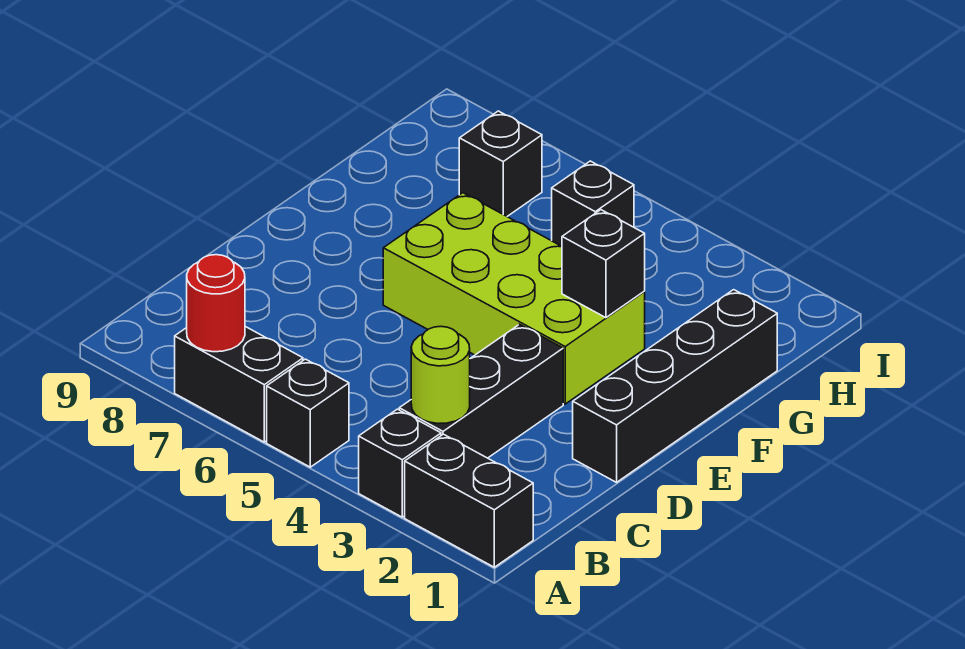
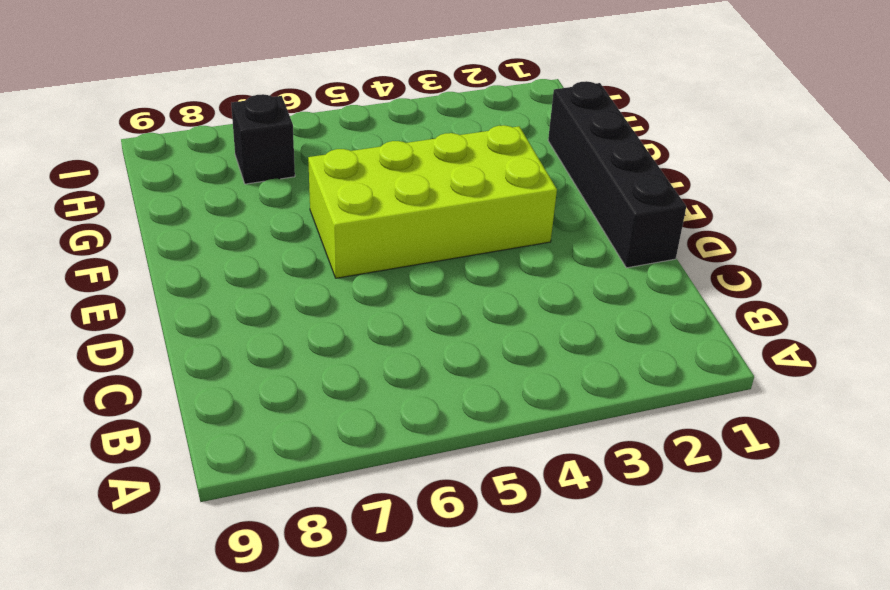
none -> black brick A1:A2 level 1
none -> black brick A3 level 1
none -> black brick A5 level 1

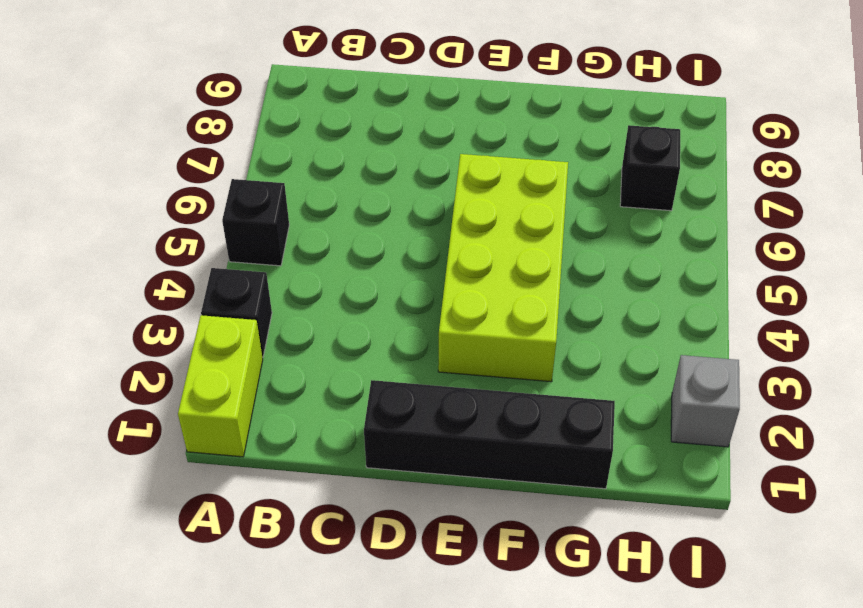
lime brick A1:A2 level 1 -> black brick A1:A2 level 1
grey brick I2 level 1 -> none
none -> black brick A6:A7 level 1
none -> black brick B3:D3 level 1
none -> black brick H5 level 1

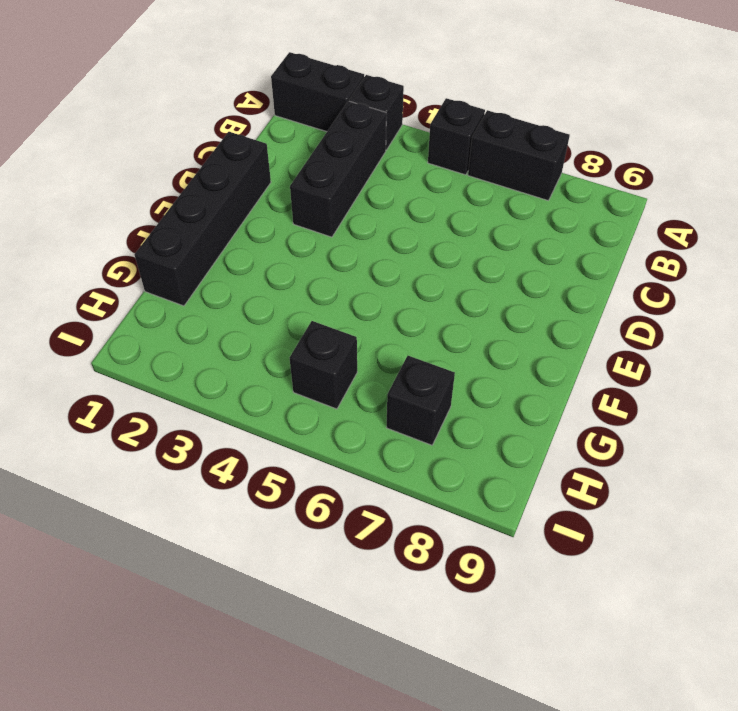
none -> lime brick E3:F6 level 1
none -> red round brick A7 level 2
none -> lime round brick B3 level 2

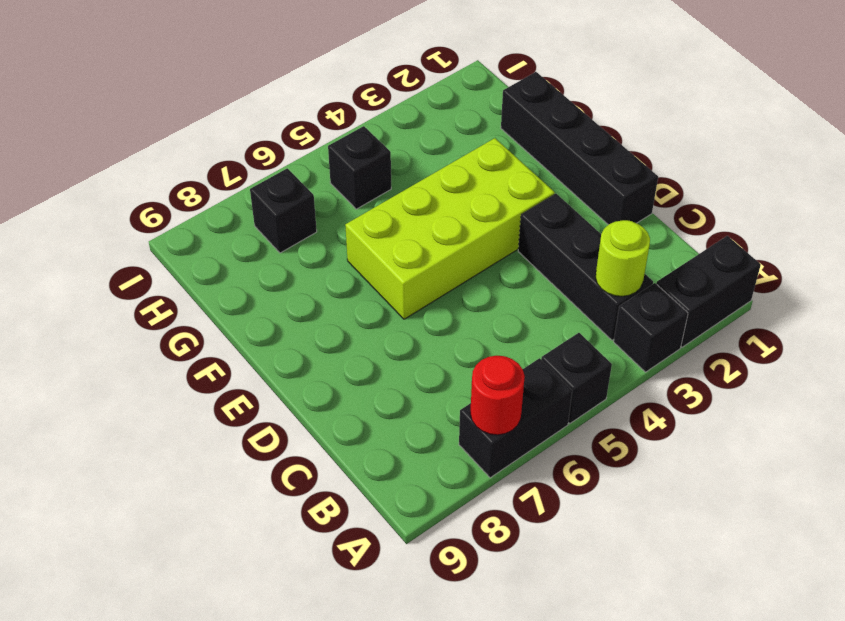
none -> black brick F3 level 2

